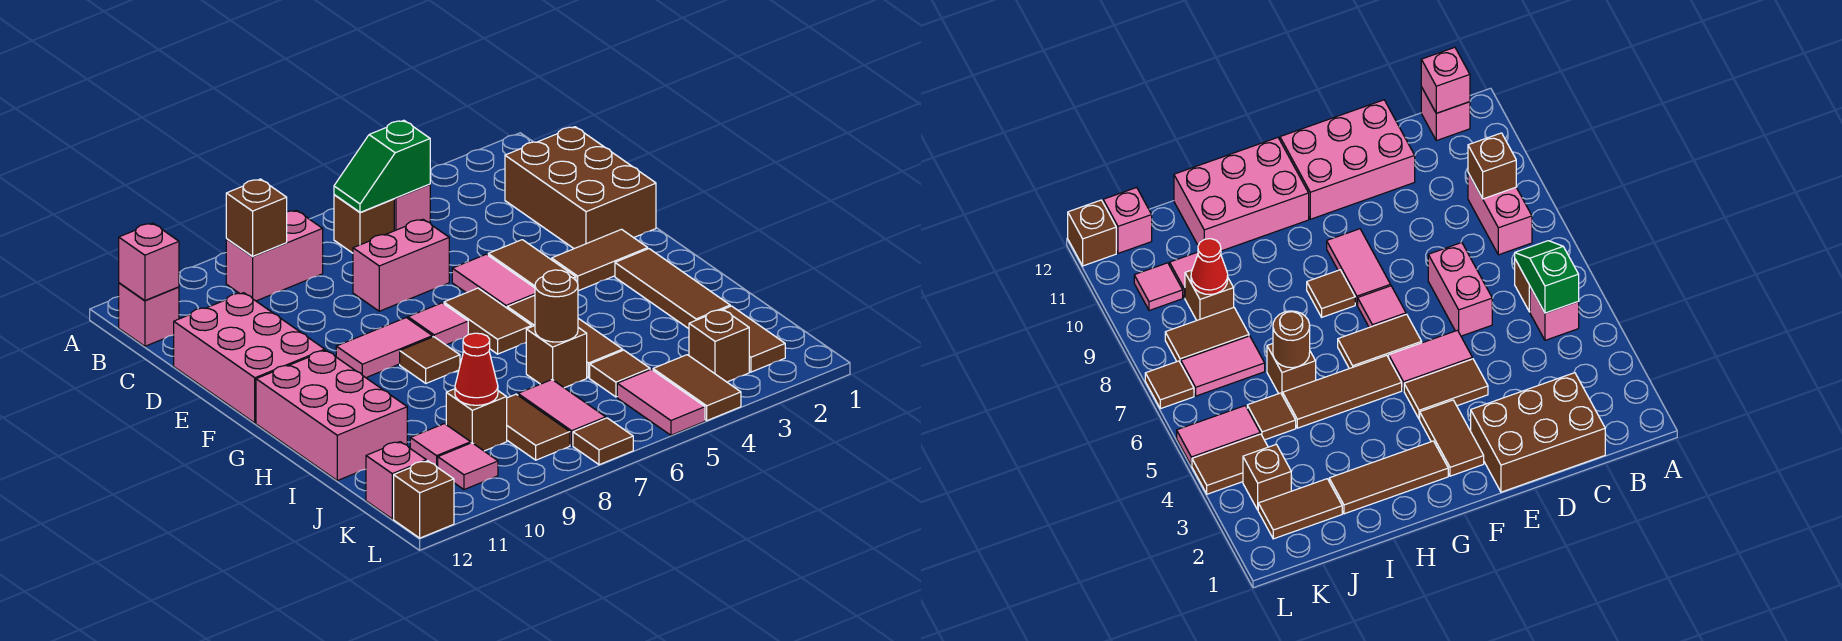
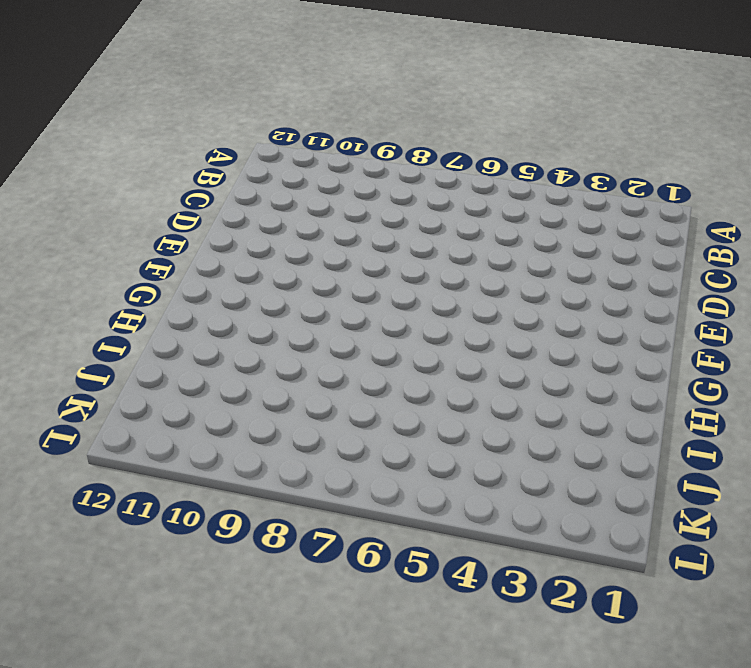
none -> pink brick B5 level 1
none -> brown brick B6 level 1
none -> pink brick B8:B9 level 1
none -> pink brick B12 level 1

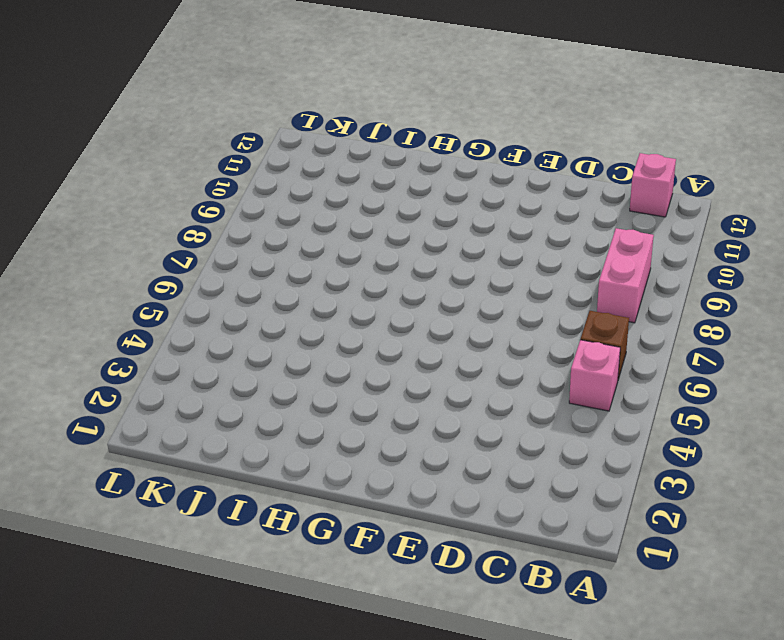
none -> brown brick C1:E2 level 1
none -> pink brick D6:D7 level 1
none -> pink brick D11:F12 level 1
none -> brown tile E4:F4 level 1

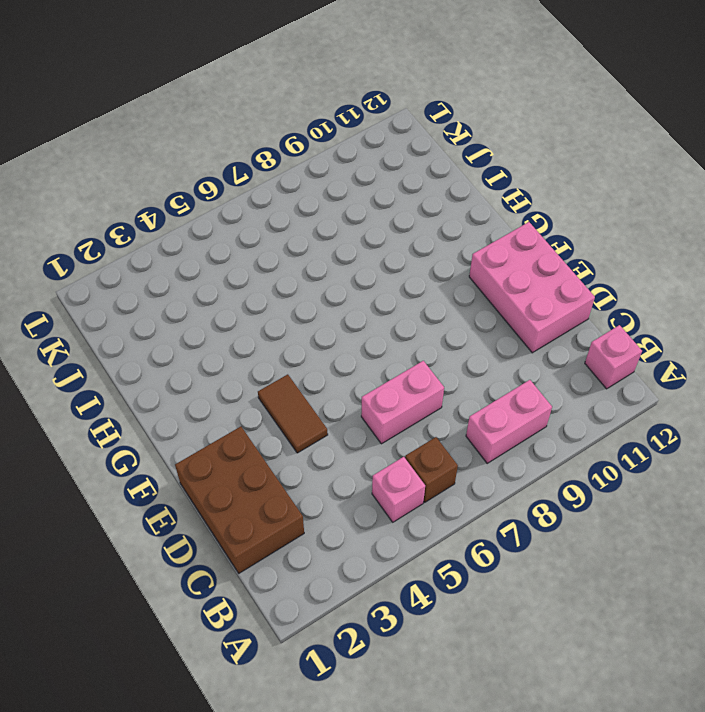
none -> pink tile E5:F5 level 1
none -> brown tile F2:F3 level 1
none -> brown tile F6:G6 level 1
none -> pink tile F7 level 1

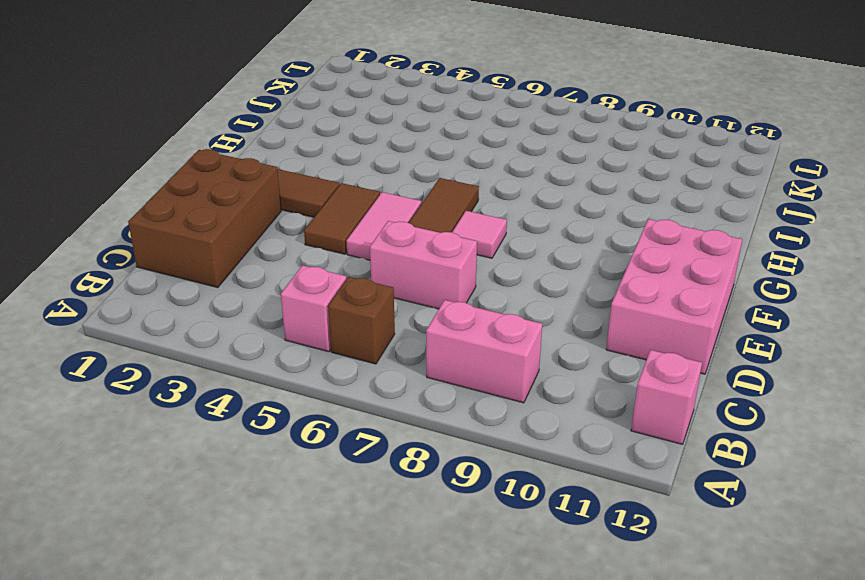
none -> pink tile F8:F9 level 1
none -> brown tile G2:I2 level 1
none -> brown tile G5:I5 level 1
none -> brown tile G8 level 1

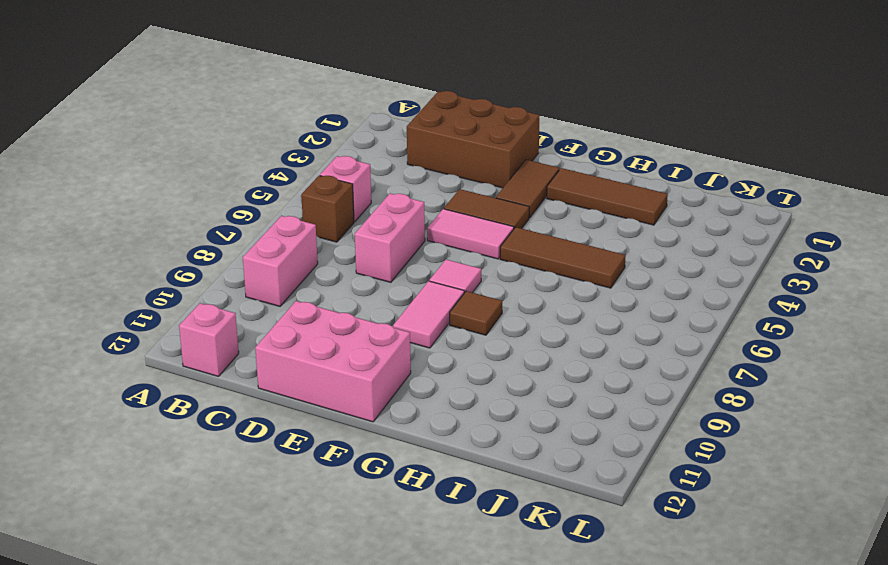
none -> brown tile F6:G6 level 1
none -> pink brick G11:I12 level 1
none -> brown brick I6 level 1
none -> brown tile J2:K2 level 1

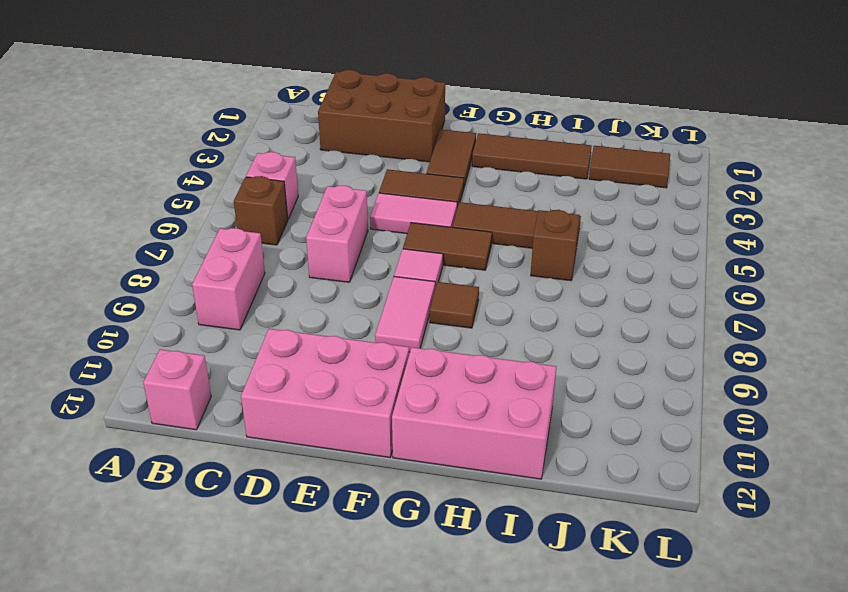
none -> brown tile J5 level 1
none -> pink tile J7:K7 level 1
none -> brown tile J8:K8 level 1
none -> brown brick J9 level 1

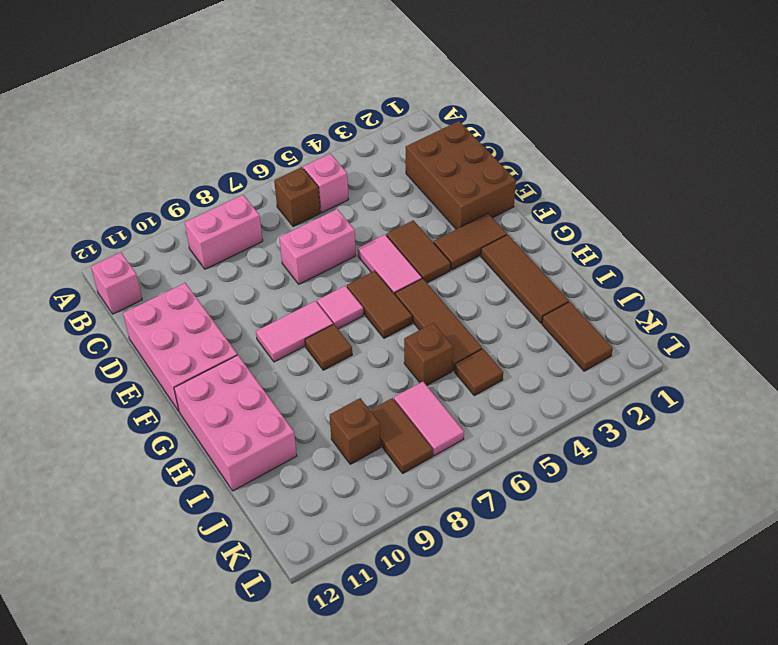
none -> pink tile J10 level 1
none -> brown brick K3 level 1
none -> brown tile K4:L4 level 1
none -> pink tile K5:L5 level 1

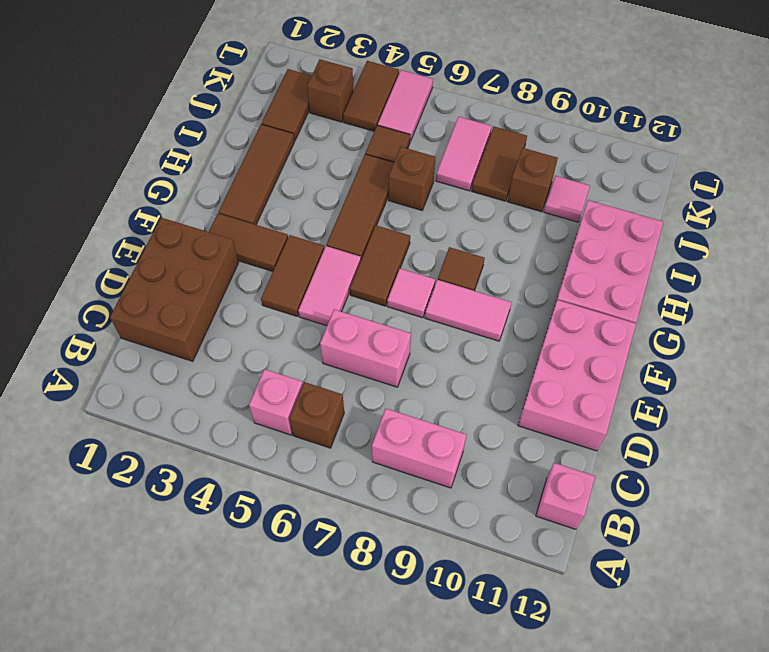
none -> pink tile K10 level 1
none -> pink brick K12 level 1
none -> brown tile L7 level 1
none -> brown brick L12 level 1

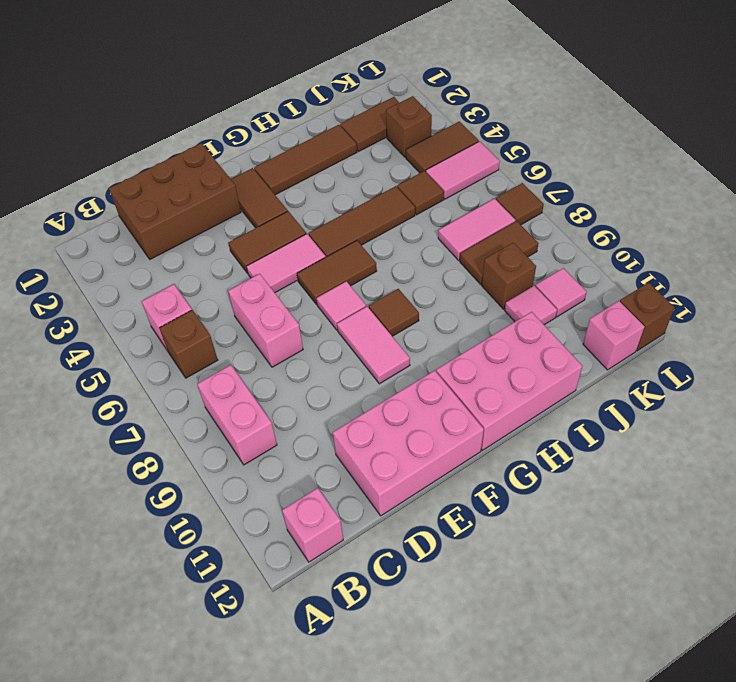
none -> brown brick I6 level 1
none -> green slope B5:B6 level 2 top 5
none -> brown brick B9 level 2
none -> pink brick B12 level 2

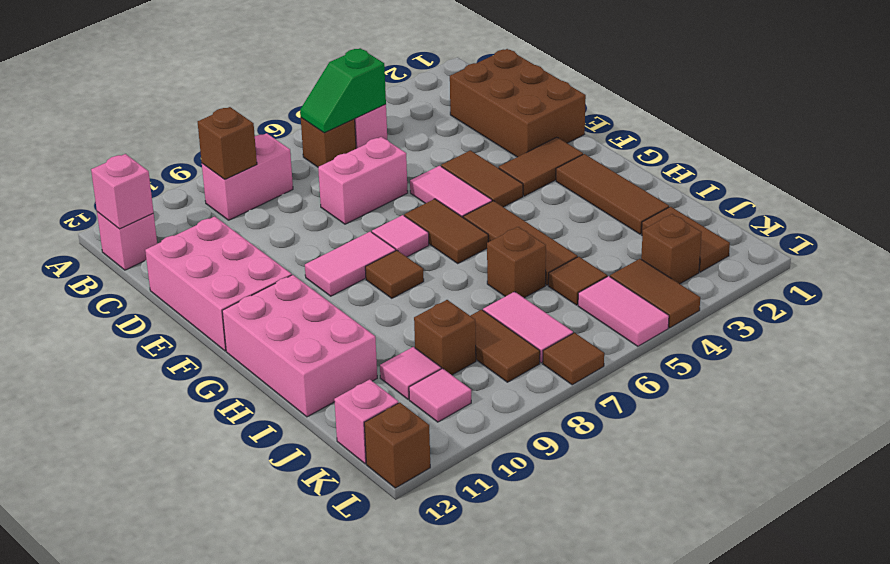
none -> brown round brick I6 level 2
none -> red cone J9 level 2

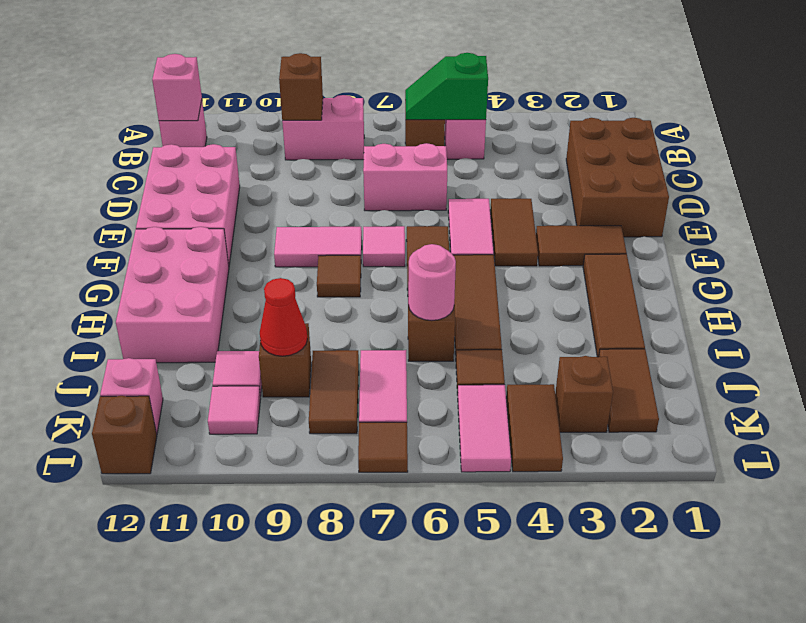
pink round brick I6 level 2 -> brown round brick I6 level 2

